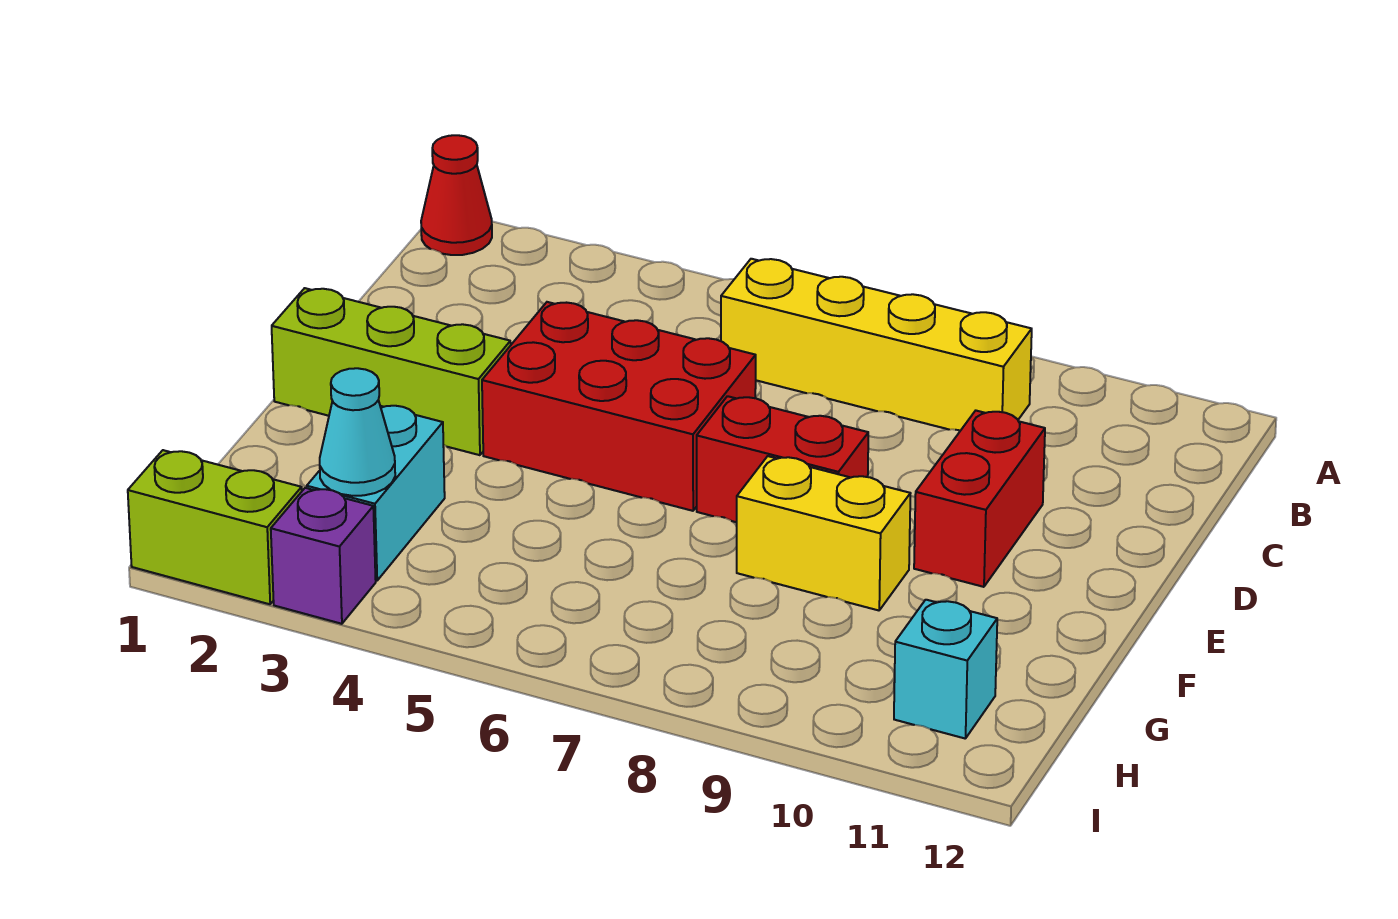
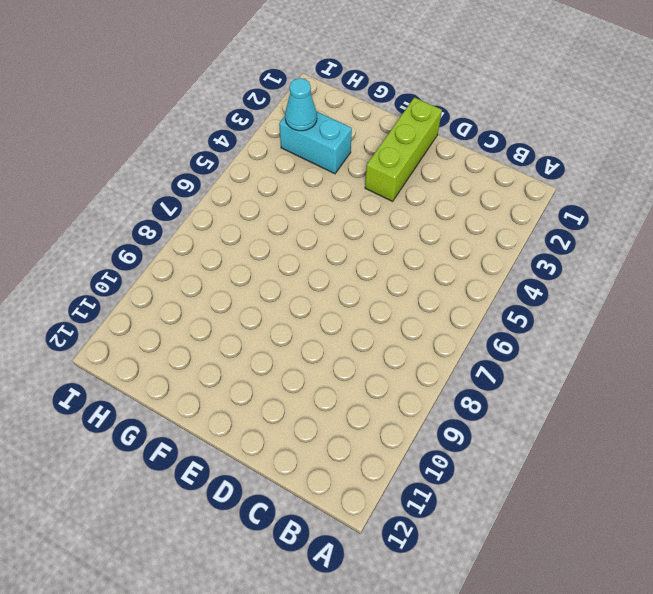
none -> red cone A1 level 1
none -> yellow brick B6:B9 level 1
none -> red brick D4:E6 level 1

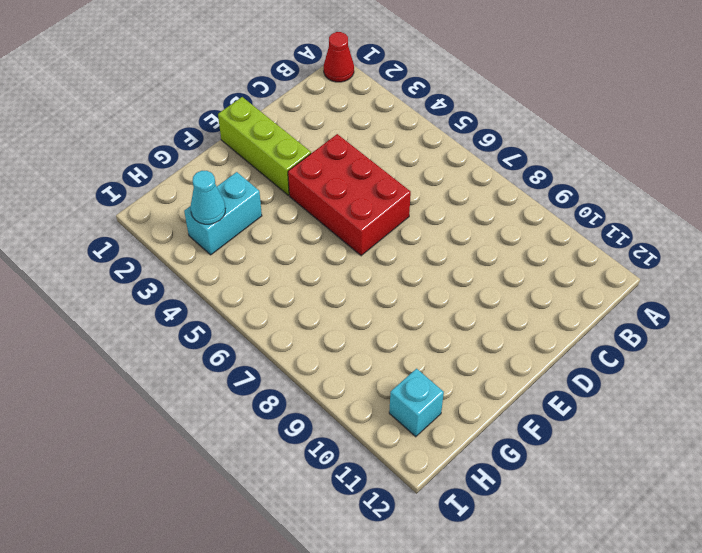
none -> yellow brick B6:B9 level 1
none -> red brick D10:E10 level 1
none -> red brick E7:E8 level 1

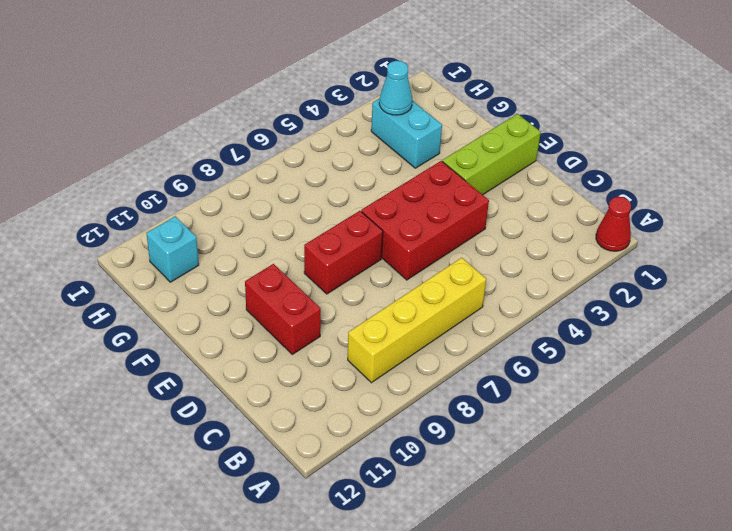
none -> yellow brick F8:F9 level 1
none -> lime brick I1:I2 level 1
none -> purple brick I3 level 1

